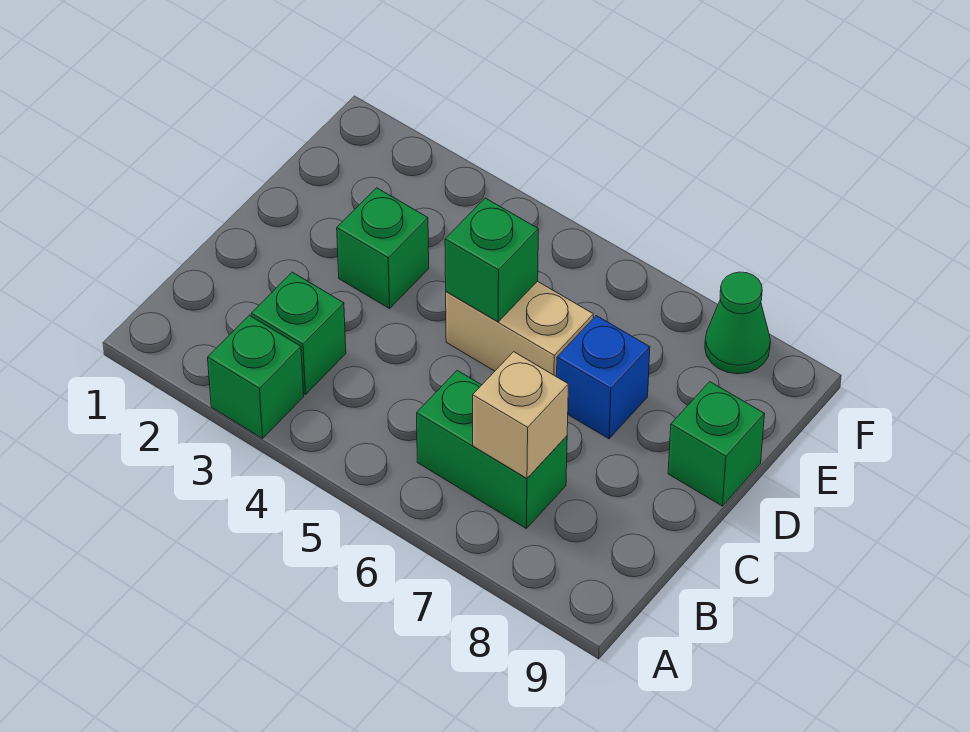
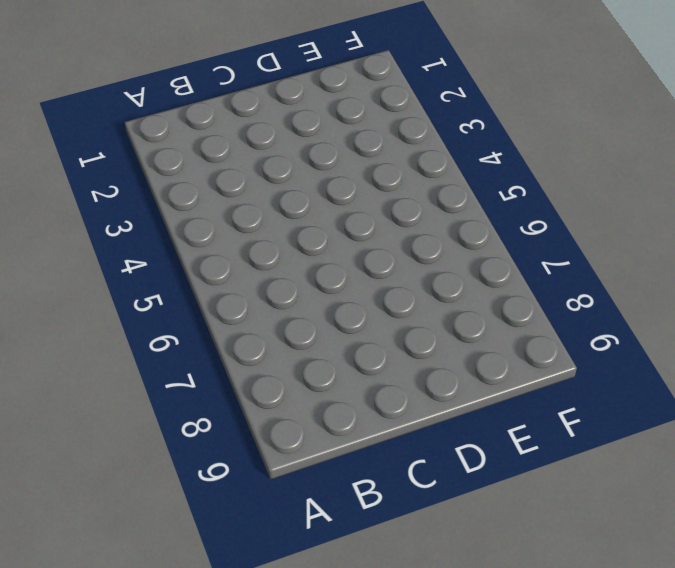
none -> green brick A3 level 1
none -> green brick B3 level 1

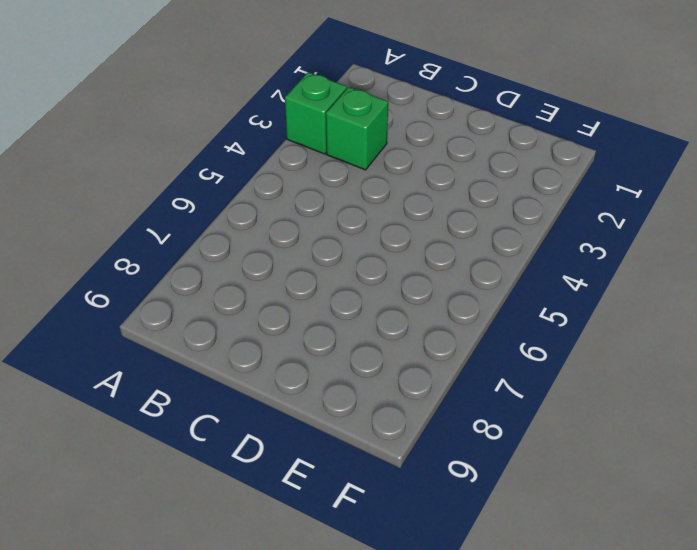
none -> green brick B6:B7 level 1
none -> green brick D3 level 1

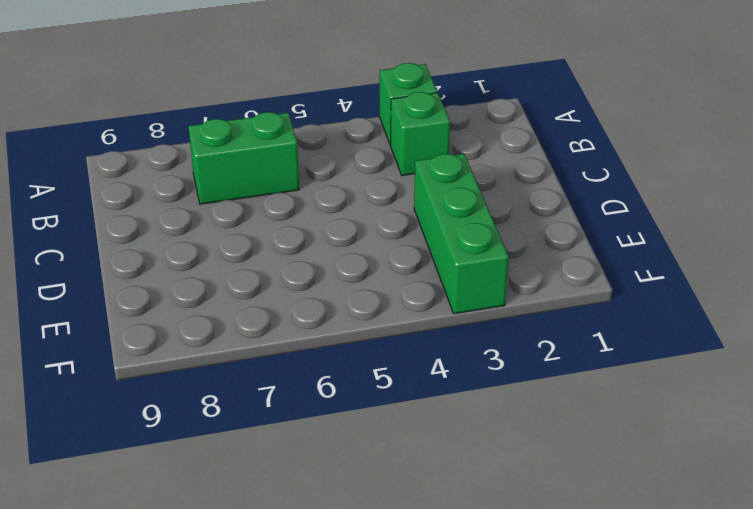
green brick D3:F3 level 1 -> green brick D3 level 1
none -> tan brick D5:D6 level 1
none -> blue brick D7 level 1

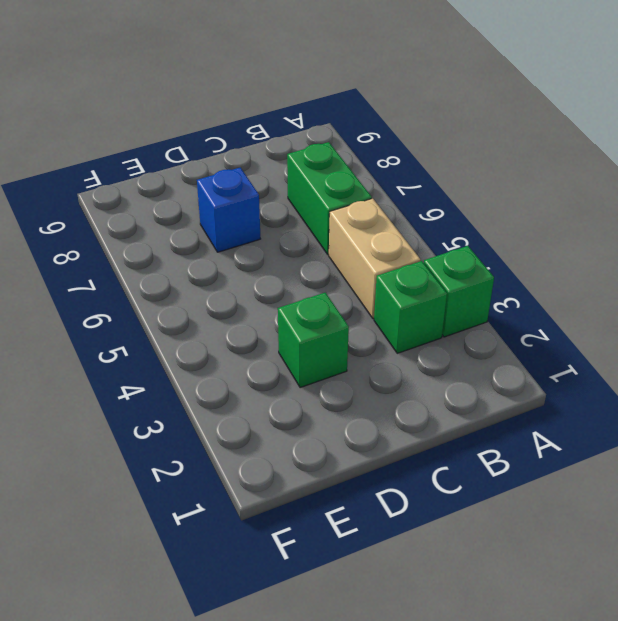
tan brick B4:B5 level 1 -> tan brick D5:D6 level 1
none -> green brick D9 level 1
none -> green cone F8 level 1

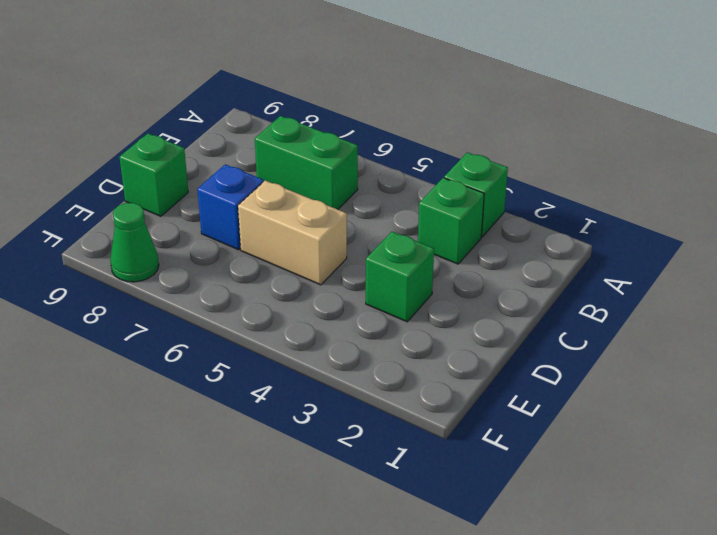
none -> tan brick B7 level 2
none -> green brick D5 level 2

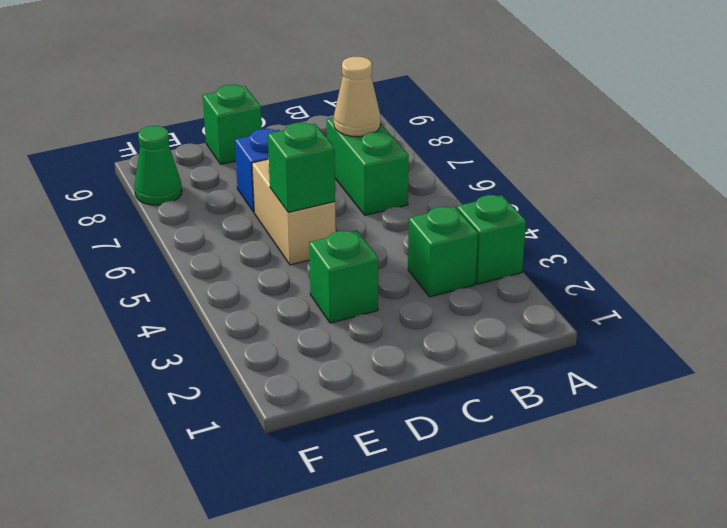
tan cone B7 level 2 -> tan brick B7 level 2

